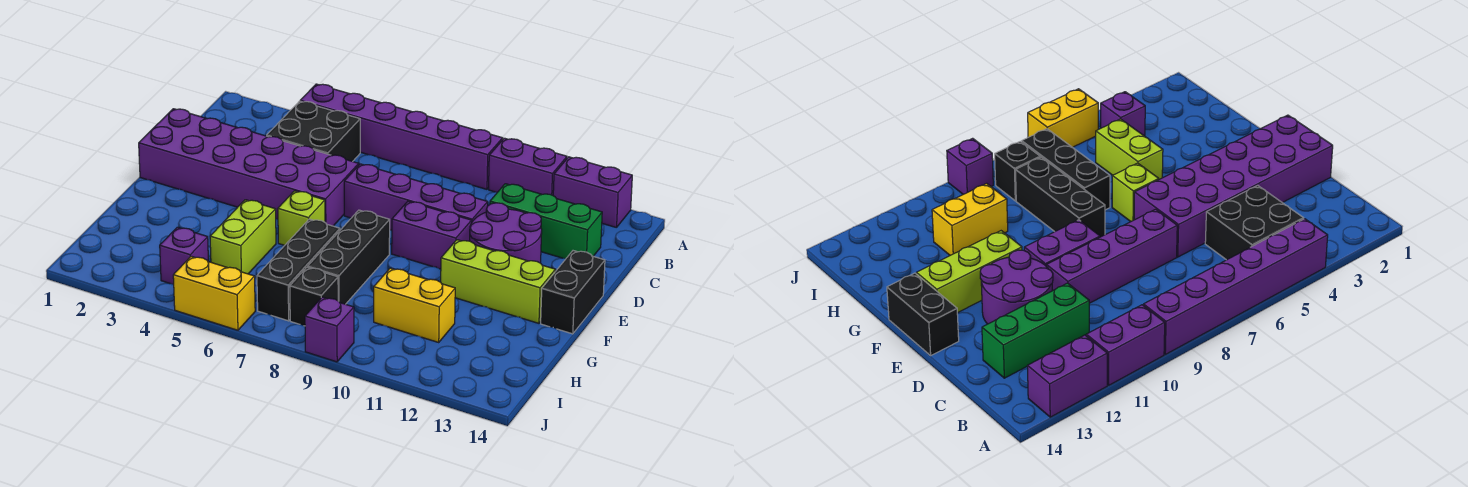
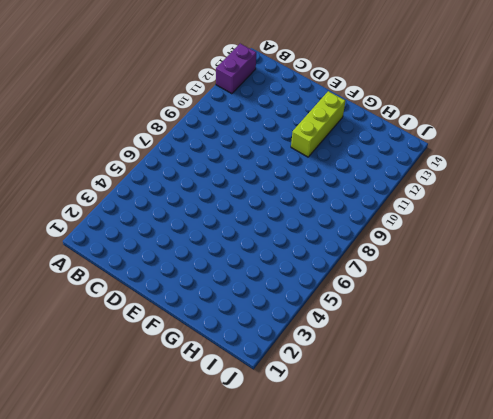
none -> purple brick A4:A9 level 1
none -> purple brick A10:A11 level 1
none -> black brick B4:C5 level 1

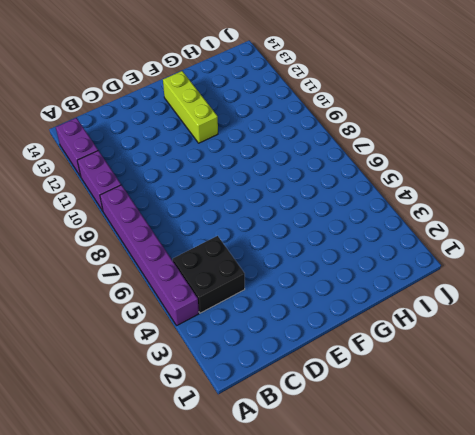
none -> green brick C11:C13 level 1
none -> purple brick D1:E6 level 1
none -> purple brick D7:D10 level 1

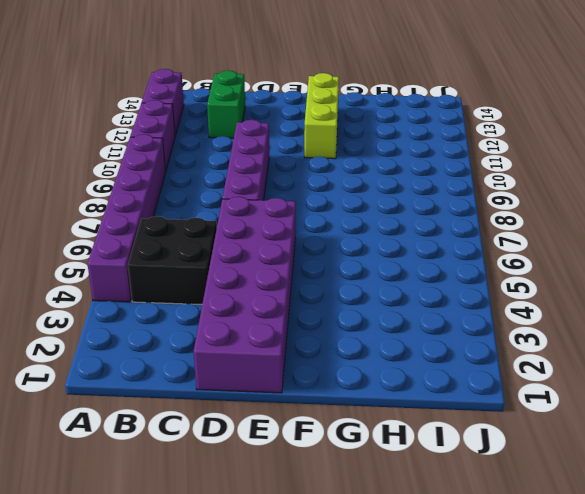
green brick C12:C13 level 1 -> green brick C11:C13 level 1
none -> purple round brick D11:E12 level 1
none -> purple brick E9:E10 level 1
none -> black brick E14:F14 level 1

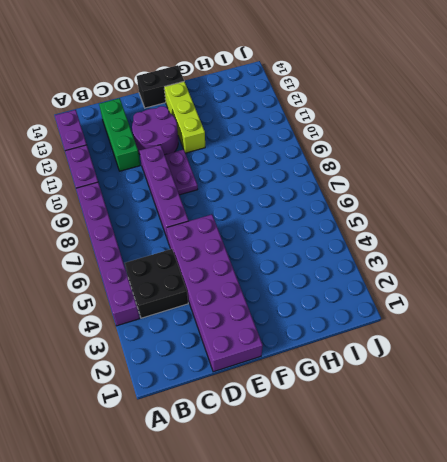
purple plate E9:E10 level 1 -> purple brick E9:E10 level 1
none -> lime brick F6 level 1
none -> black brick F8:H8 level 1
none -> lime brick G5:H5 level 1

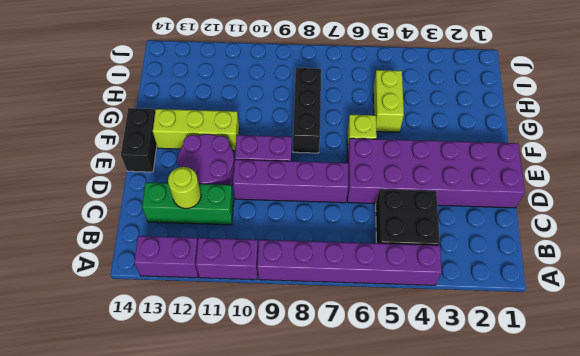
lime round brick C12 level 2 -> none
none -> black brick G7:I7 level 1
none -> yellow brick H10:H11 level 1
none -> purple brick I4 level 1

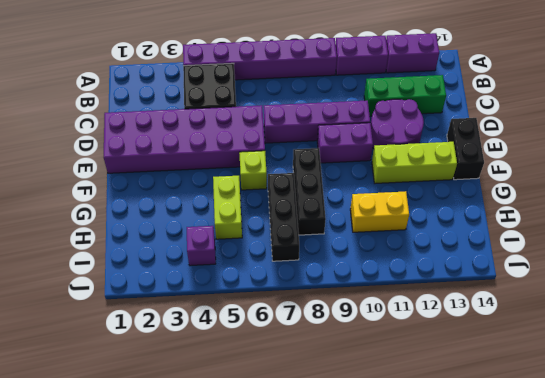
none -> black brick I8 level 1
none -> yellow brick J5:J6 level 1
none -> purple brick J9 level 1

